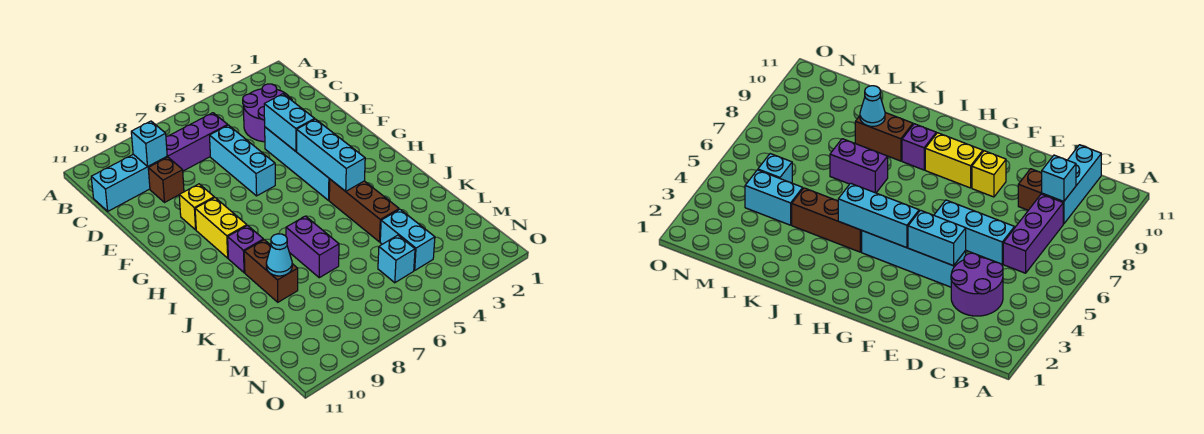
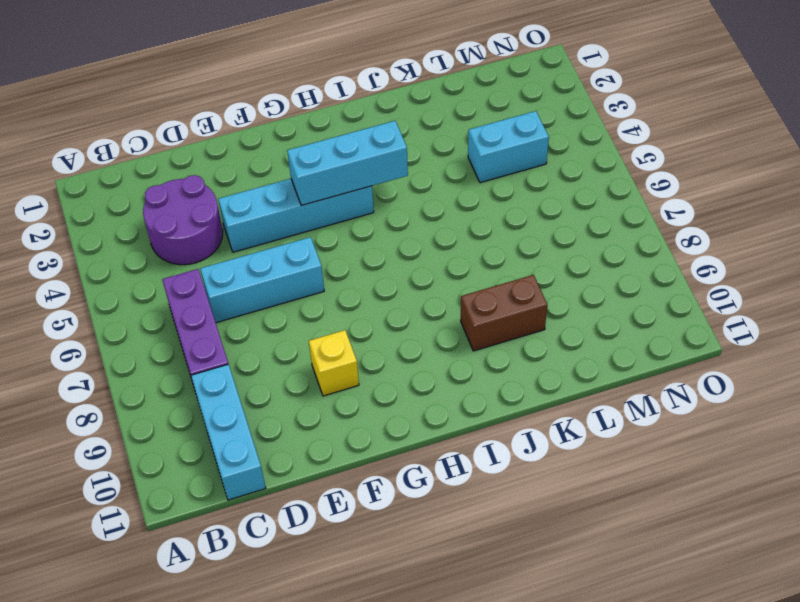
none -> brown brick D9 level 1
none -> yellow brick G9:H9 level 1
none -> brown brick I4:K4 level 1

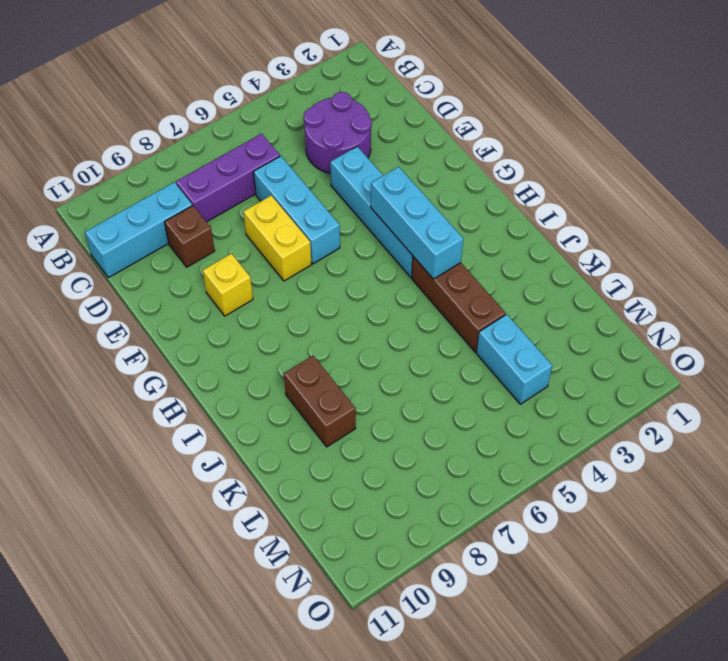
yellow brick E7:F7 level 1 -> yellow brick G9:H9 level 1
none -> purple brick I9 level 1
none -> purple brick J7:K7 level 1
none -> cyan brick M5 level 1

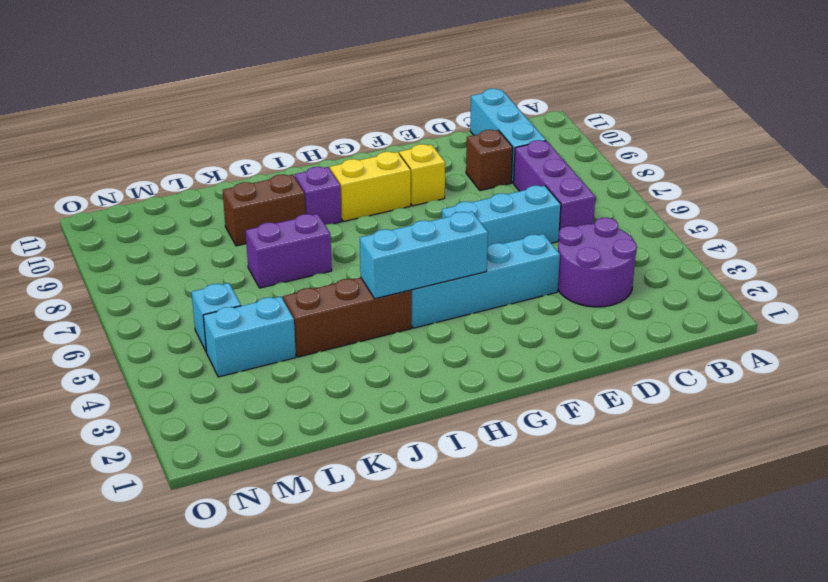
none -> cyan brick C9 level 2
none -> cyan brick E4:F4 level 2
none -> cyan cone K9 level 2

